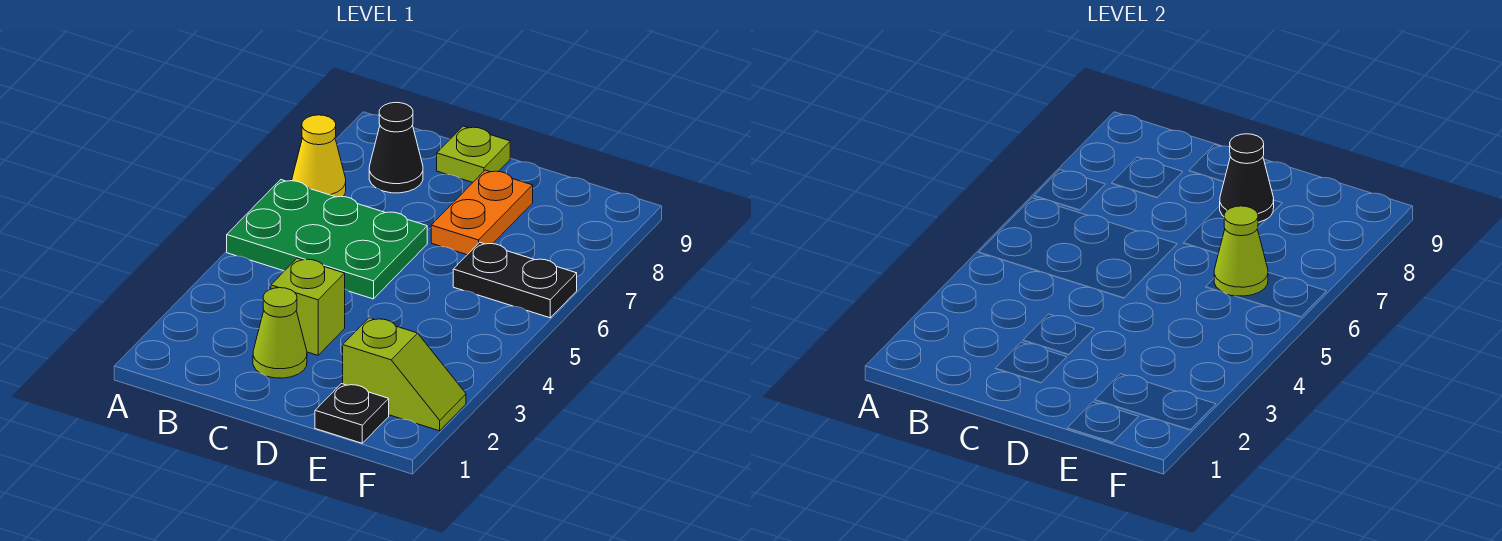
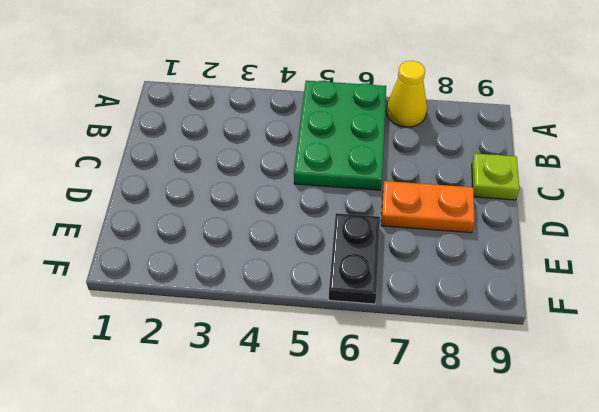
none -> black cone B8 level 1
none -> lime cone C2 level 1
none -> lime brick C3 level 1

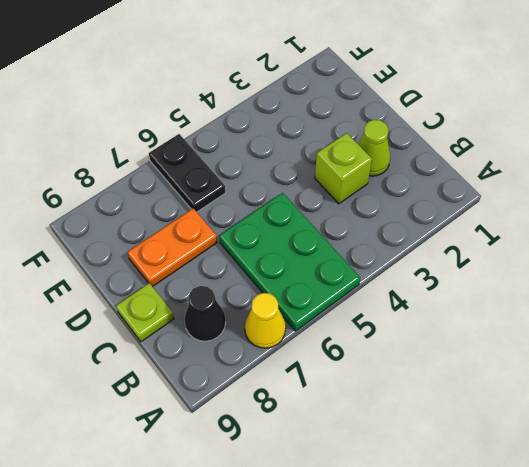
none -> black plate E1 level 1
none -> lime slope E2:F2 level 1 top E
none -> black cone D8 level 2

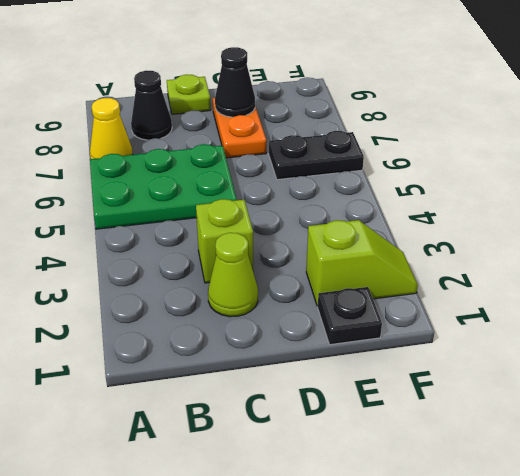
none -> lime cone E6 level 2

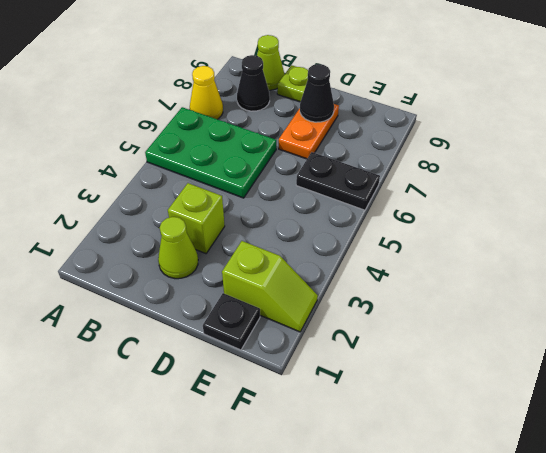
lime cone B9 level 1 -> lime cone E6 level 2

